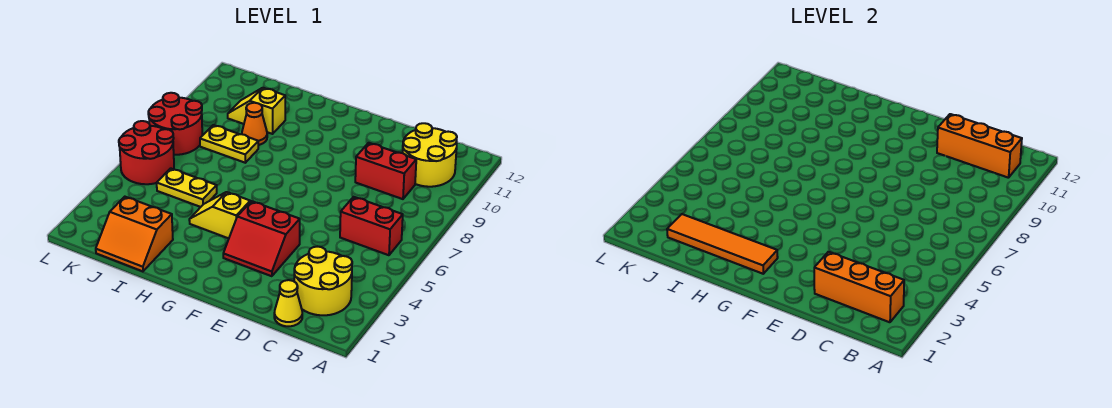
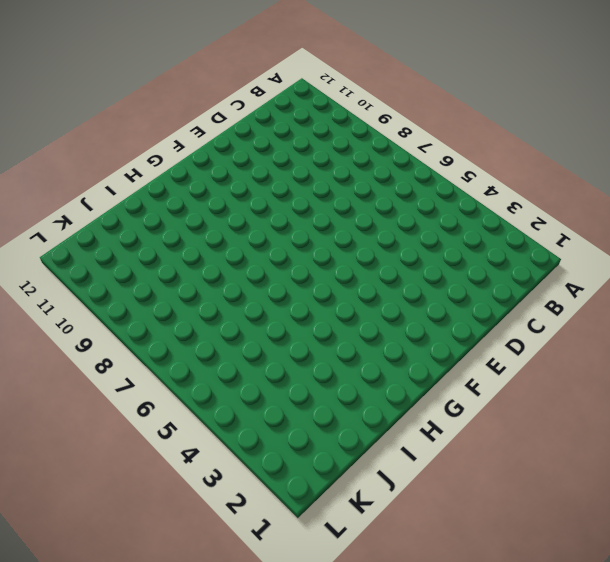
none -> yellow round brick B2:C3 level 1
none -> red brick B6:C6 level 1
none -> yellow round brick B10:C11 level 1

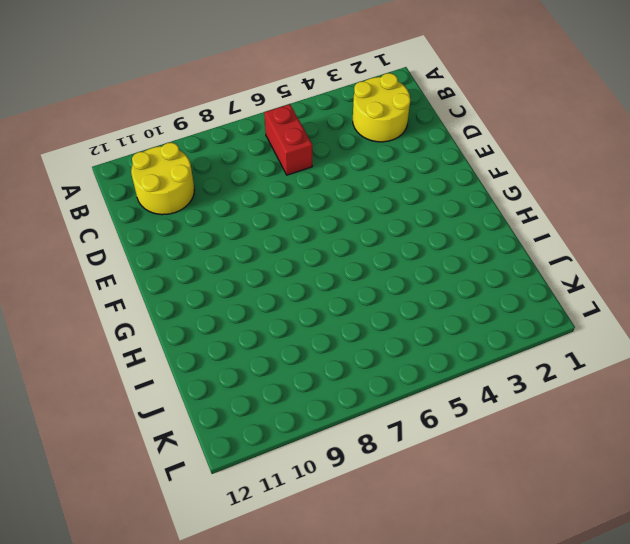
none -> yellow cone C1 level 1
none -> red brick C9:D9 level 1
none -> red slope E3:F4 level 1 top 4

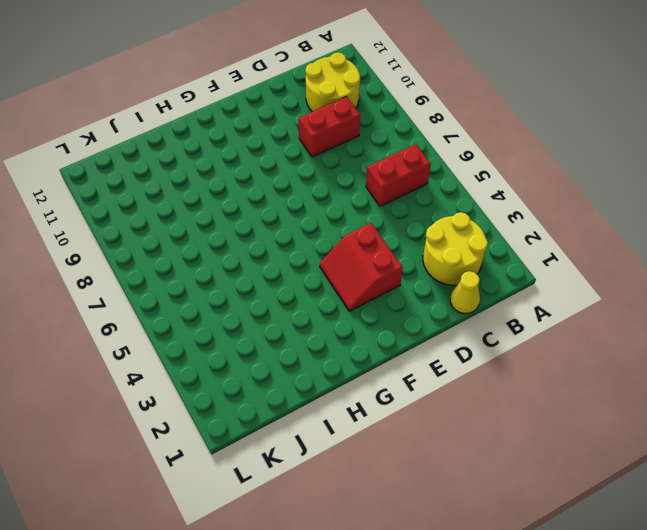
red slope E3:F4 level 1 top E -> red slope E3:F4 level 1 top 4
none -> yellow slope G4:H4 level 1 top G
none -> orange slope I1:J2 level 1 top 2
none -> yellow plate I5:J5 level 1

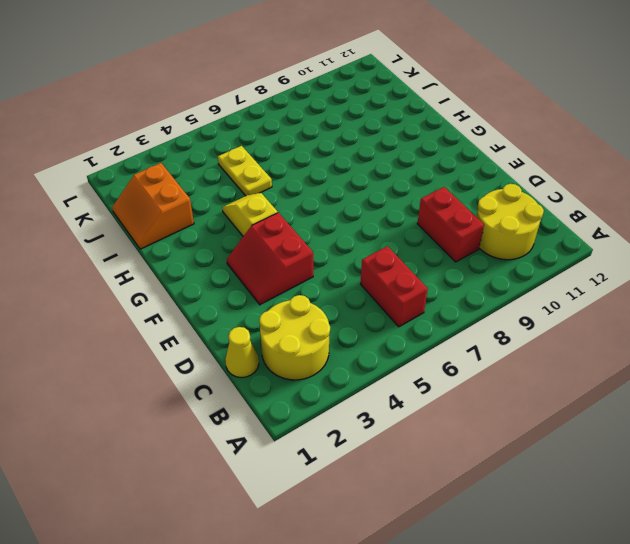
none -> yellow plate I8:J8 level 1
none -> orange cone I9 level 1
none -> yellow slope I10:J10 level 1 top I

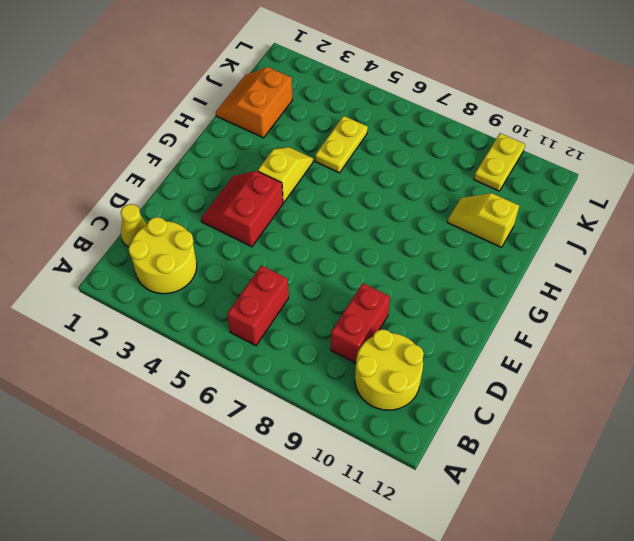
yellow slope I10:I11 level 1 top 11 -> yellow slope I10:J10 level 1 top I
yellow plate K10:L10 level 1 -> yellow plate I8:J8 level 1
none -> orange cone I9 level 1
none -> red round brick K5:L6 level 1
none -> red round brick K7:L8 level 1

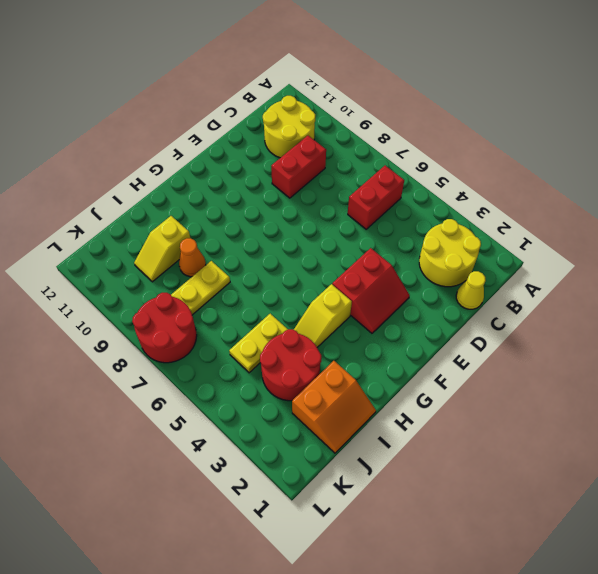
red round brick I3:J4 level 1 -> red round brick K5:L6 level 1
none -> orange brick B2:D2 level 2
none -> orange brick B11:D11 level 2
none -> orange tile G2:J2 level 2

